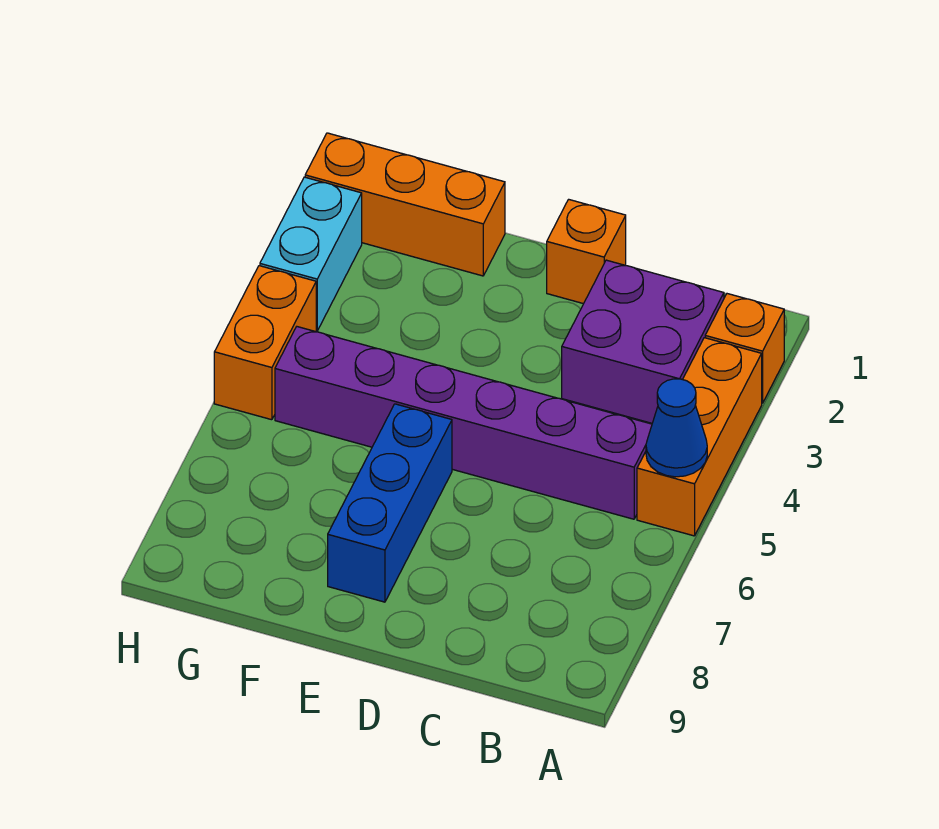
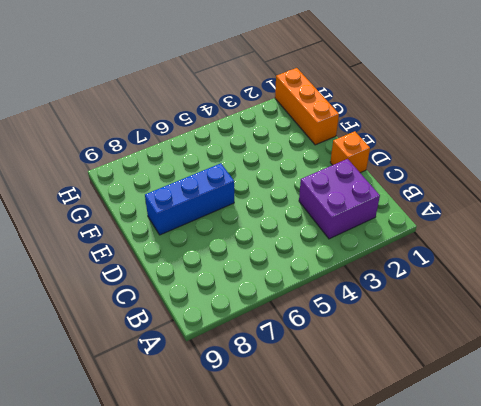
none -> orange brick A2 level 1
none -> orange brick A3:A5 level 1

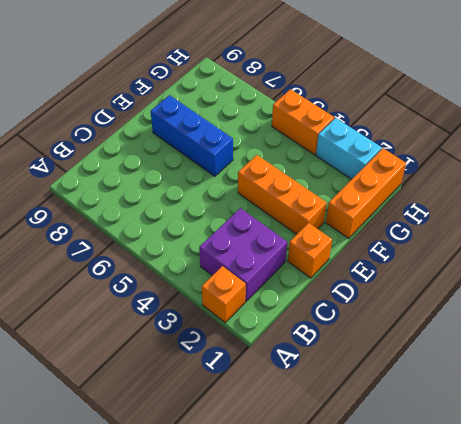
orange brick E2:E4 level 1 -> orange brick A3:A5 level 1
none -> purple brick B5:G5 level 1
none -> blue cone A5 level 2

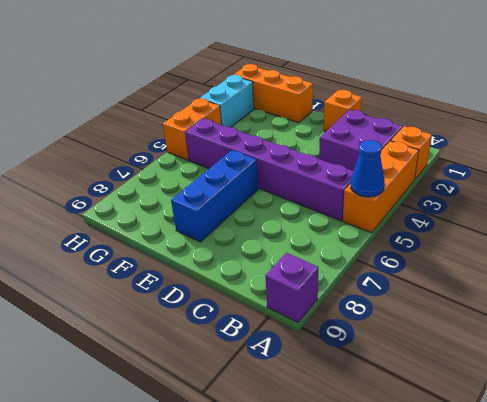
purple brick A9 level 1 -> none

